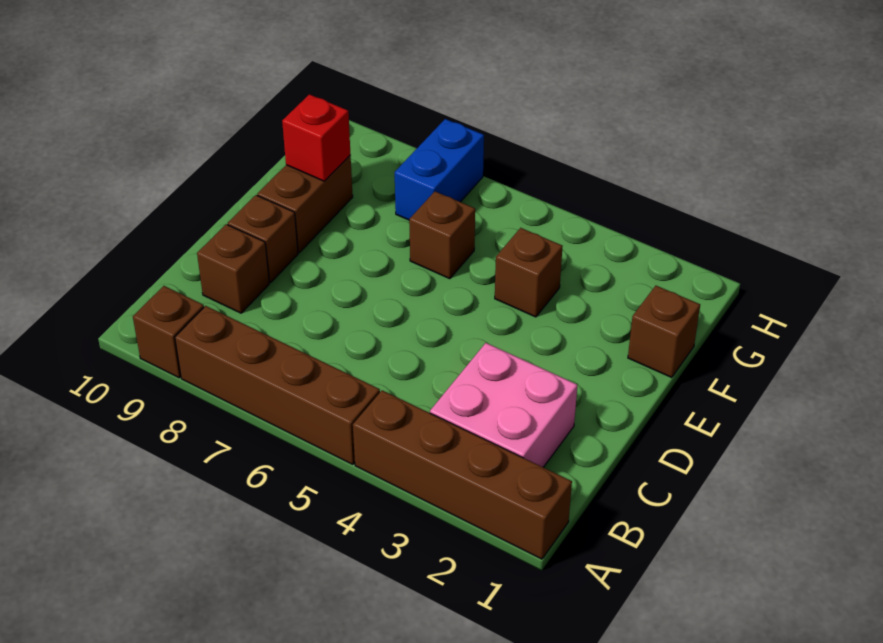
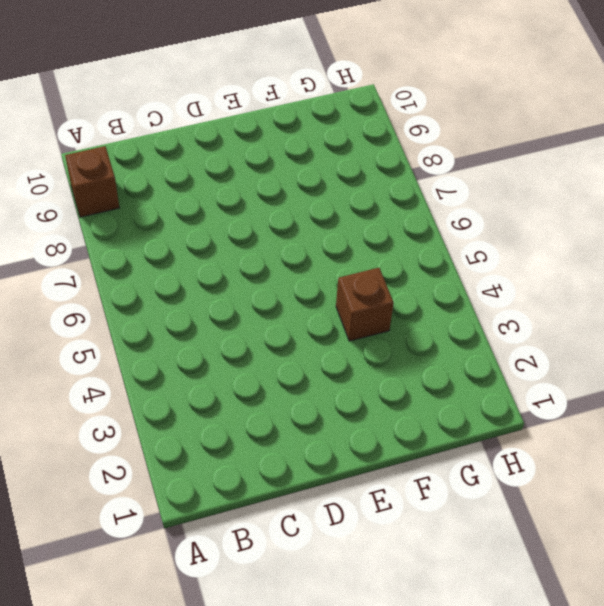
none -> brown brick A1:A4 level 1
none -> brown brick A5:A8 level 1
none -> pink brick B2:C3 level 1

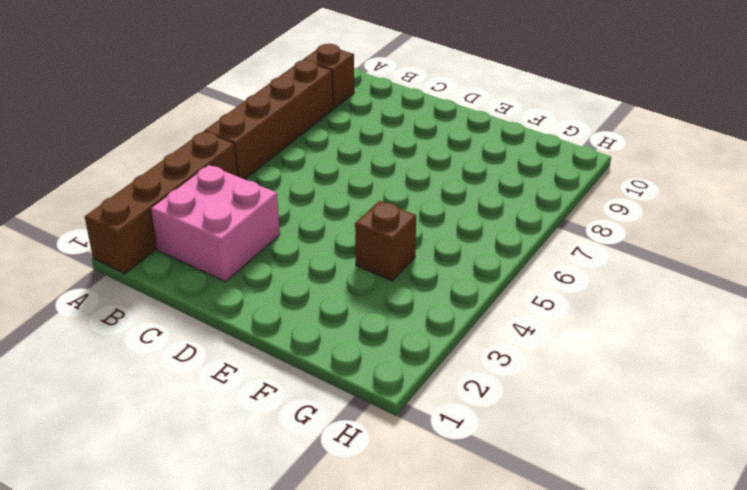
none -> brown brick C9 level 1
none -> brown brick D9 level 1
none -> brown brick E9:F9 level 1

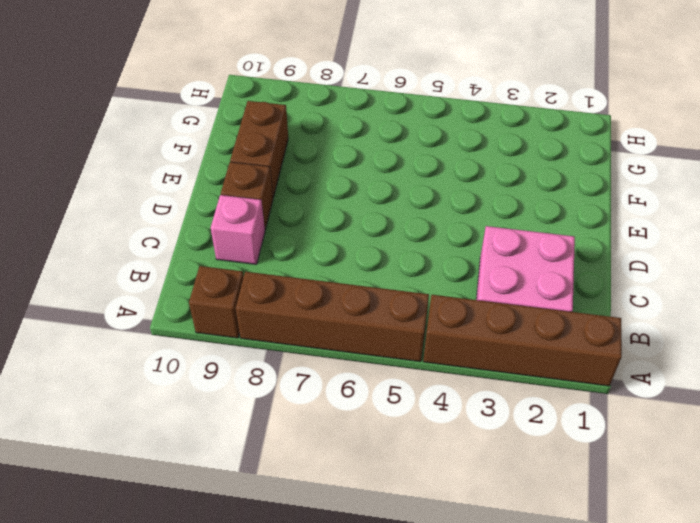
pink brick C9 level 1 -> brown brick C9 level 1
none -> brown brick F1 level 1
none -> brown brick F4 level 1
none -> brown brick F6 level 1

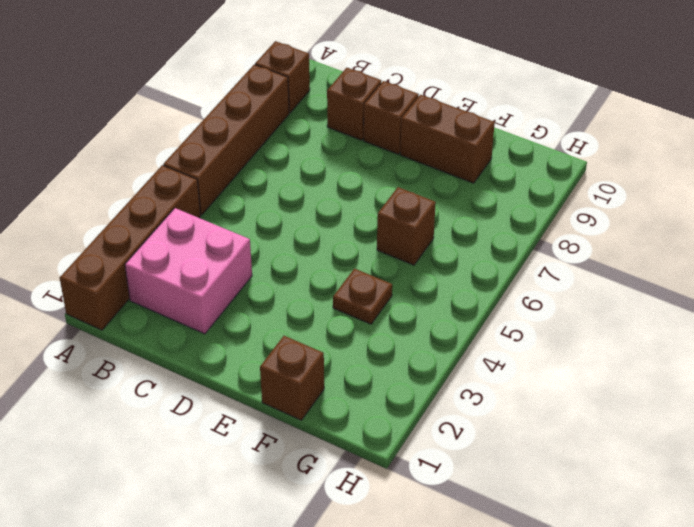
brown plate F4 level 1 -> brown brick F4 level 1
none -> blue brick G7:H7 level 1
none -> red brick F9 level 2

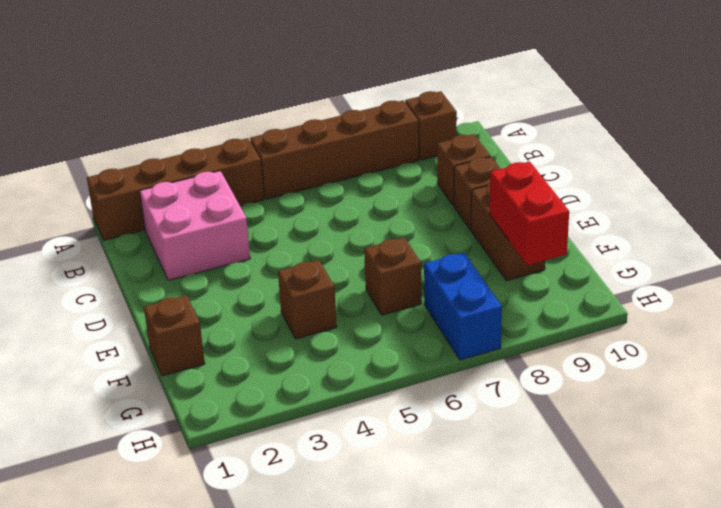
red brick F9:G9 level 2 -> red brick F9 level 2

